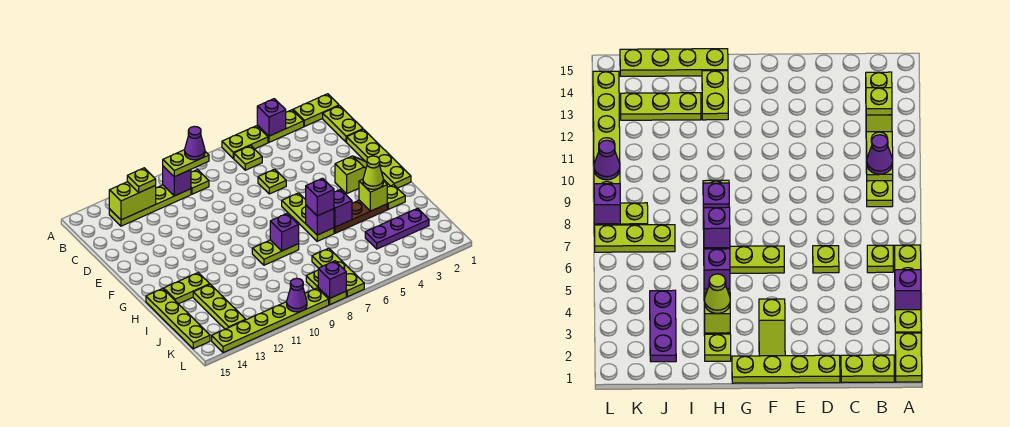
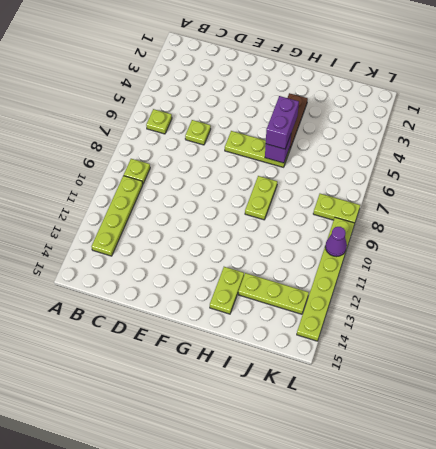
purple brick H5:H6 level 3 -> purple brick H6 level 3
none -> lime plate A1:A2 level 1
none -> lime plate A3:A4 level 1
none -> lime plate A5:A6 level 1
none -> lime plate B1:C1 level 1

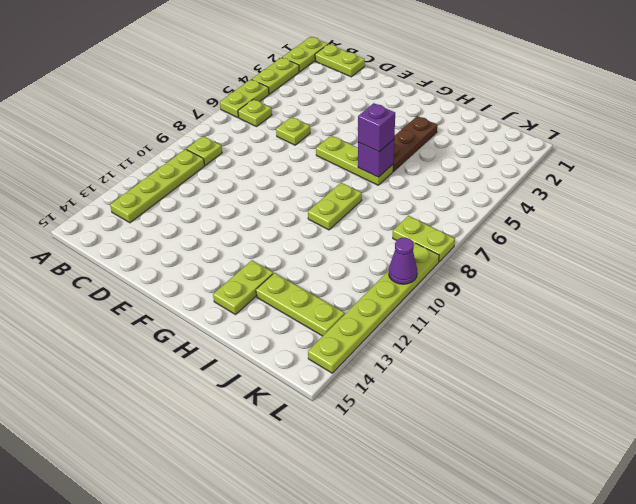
none -> lime plate D1:G1 level 1
none -> lime slope F2:F3 level 1 top 3
none -> lime plate H2 level 1
none -> lime plate H15:K15 level 1

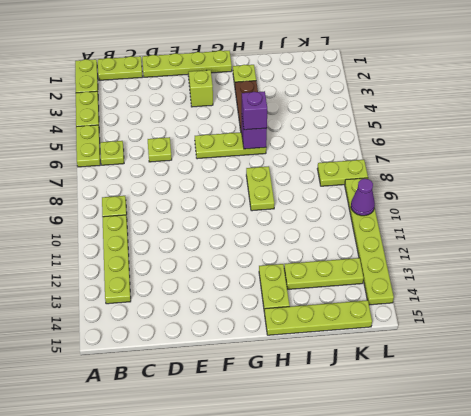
none -> purple plate J2:J4 level 1
none -> lime plate J7:L7 level 1
none -> purple brick A4 level 2
none -> purple brick B10 level 2

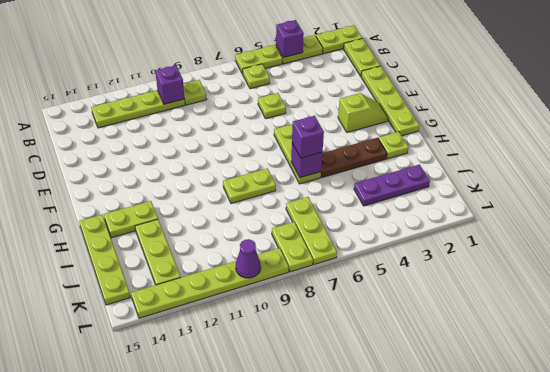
none -> lime brick B12:B13 level 2
none -> lime brick H3 level 2
none -> purple brick H5 level 2
none -> purple brick H8 level 2

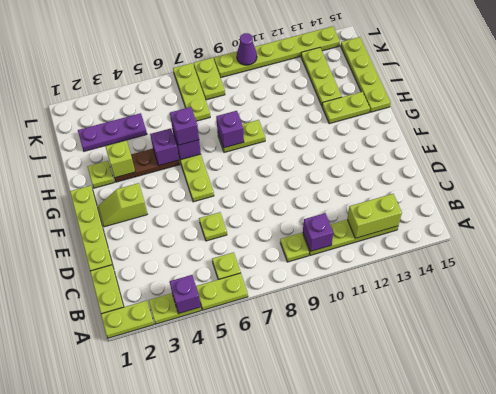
none -> purple brick L8 level 2
none -> lime plate B9:B10 level 3
none -> lime plate B12 level 3
none -> lime cone H3 level 3

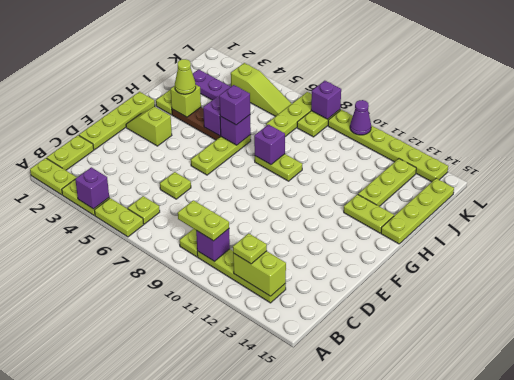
lime slope K4:K6 level 1 top 4 -> none
none -> purple cone B9 level 4

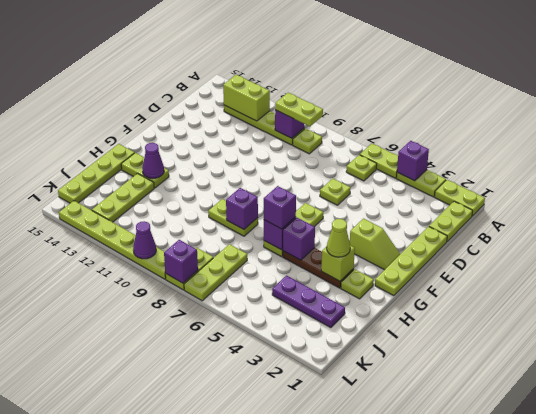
purple cone H13 level 2 -> purple cone B9 level 4
none -> lime plate B12 level 3

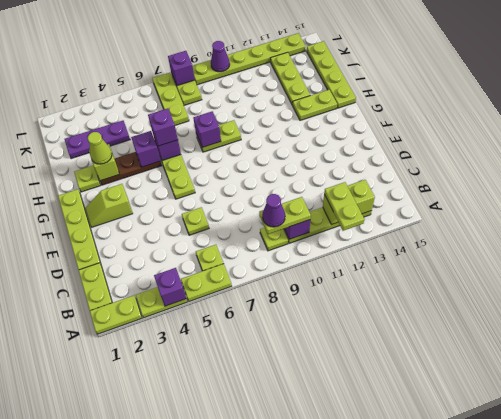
lime plate A12:B12 level 3 -> lime plate B12 level 3

